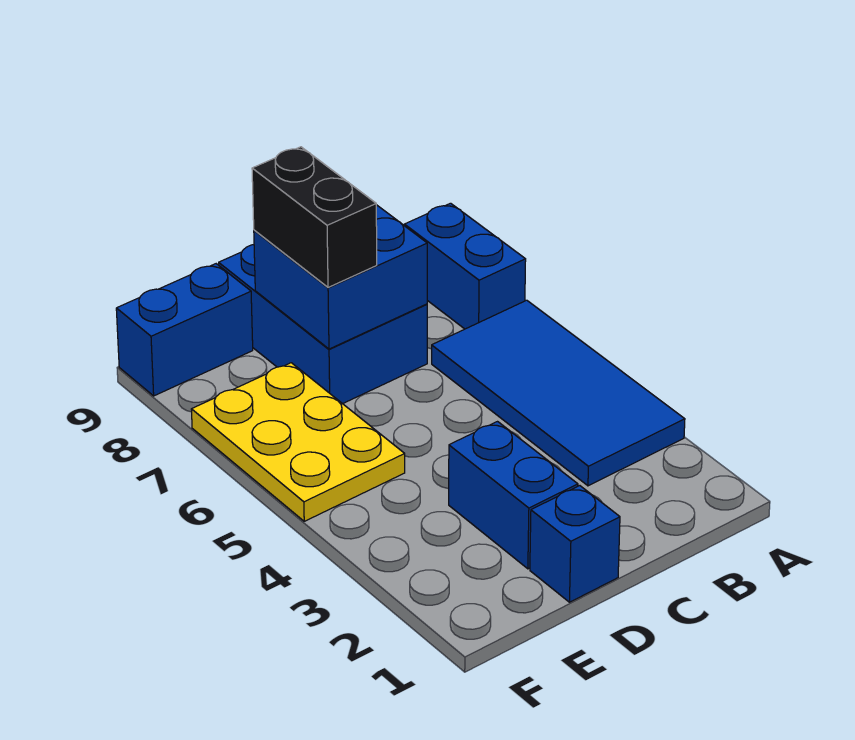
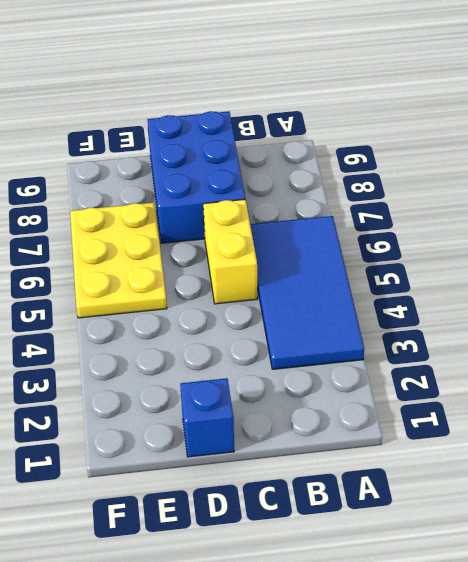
yellow brick C5:C6 level 1 -> none
none -> blue brick A7:A8 level 1
none -> blue brick D2:D3 level 1

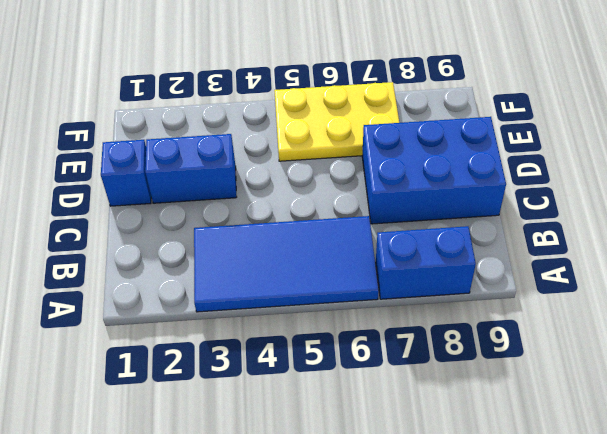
none -> blue brick E9:F9 level 1
none -> blue brick C7:D8 level 2

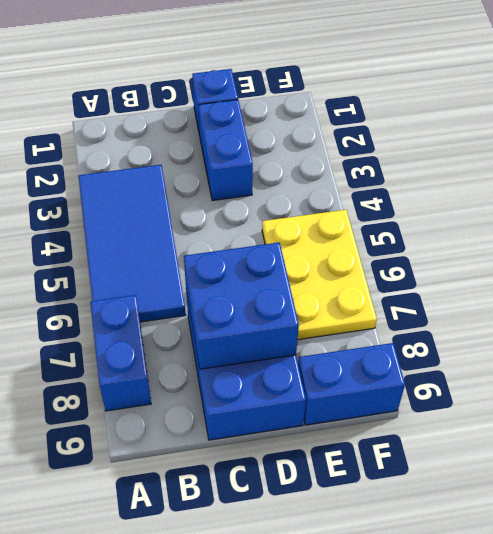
none -> black brick D7:D8 level 3

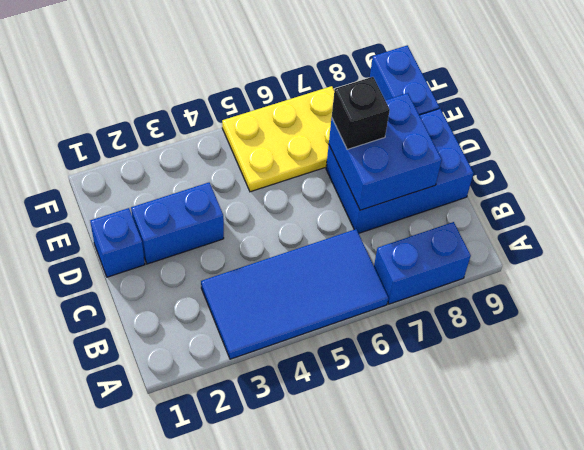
black brick D7 level 3 -> black brick D7:D8 level 3

